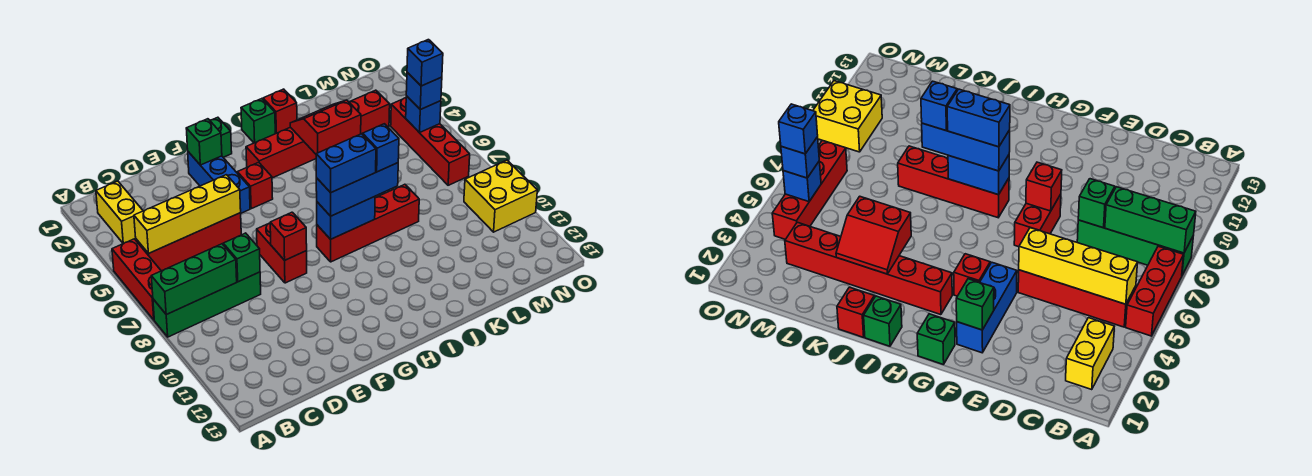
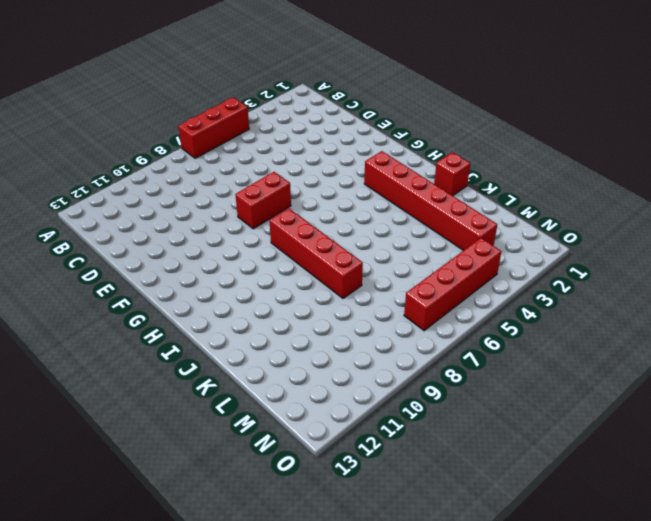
none -> green brick A8:D8 level 1
none -> yellow brick B2:B3 level 1
none -> red brick B5:E5 level 1

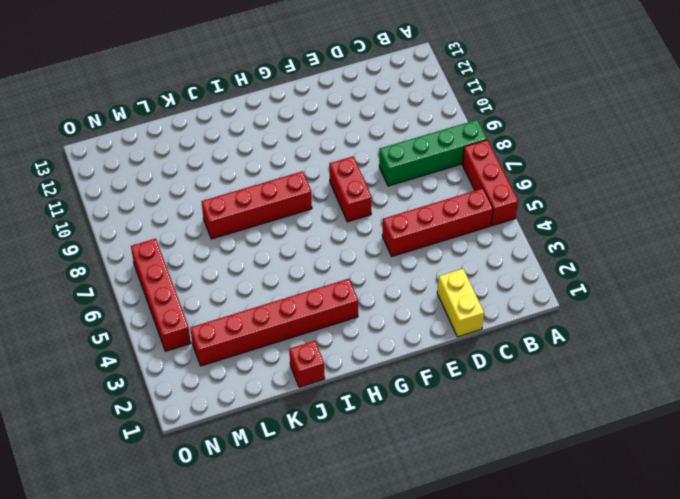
yellow brick D1:D2 level 1 -> yellow brick B2:B3 level 1
none -> blue brick F2:F4 level 1
none -> green brick G1 level 1
none -> red brick G4 level 1

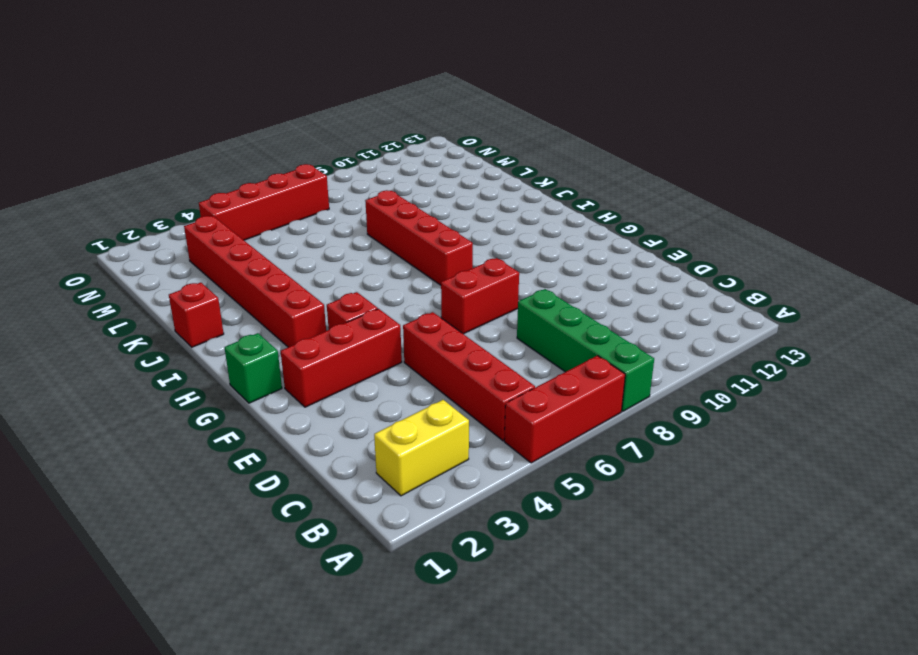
red brick F2:F4 level 1 -> blue brick F2:F4 level 1
none -> green brick I1 level 1
none -> yellow brick N9:O10 level 1
none -> green brick A8:C8 level 2

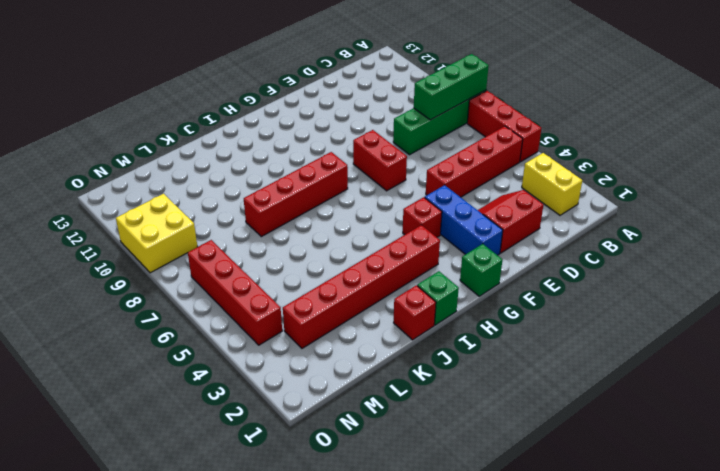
red slope D2:E3 level 1 top 2 -> red slope J3:K4 level 2 top 4
none -> yellow brick B5:E5 level 2
none -> green brick D8 level 2
none -> green brick F2 level 2

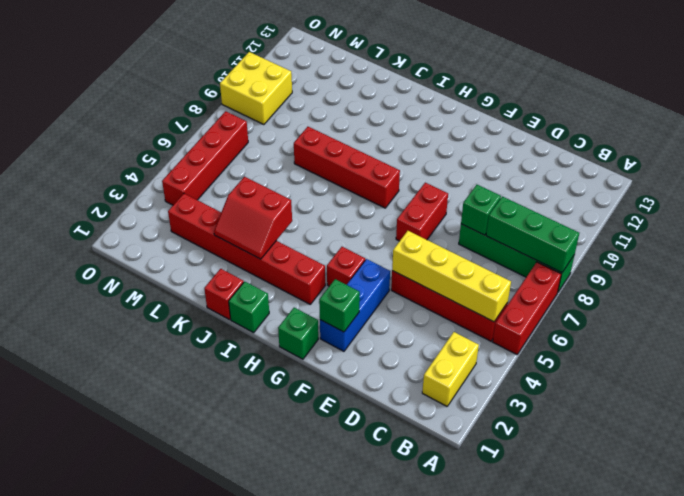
none -> red brick F8 level 2
none -> blue brick H8:I8 level 2
none -> blue brick N5 level 2

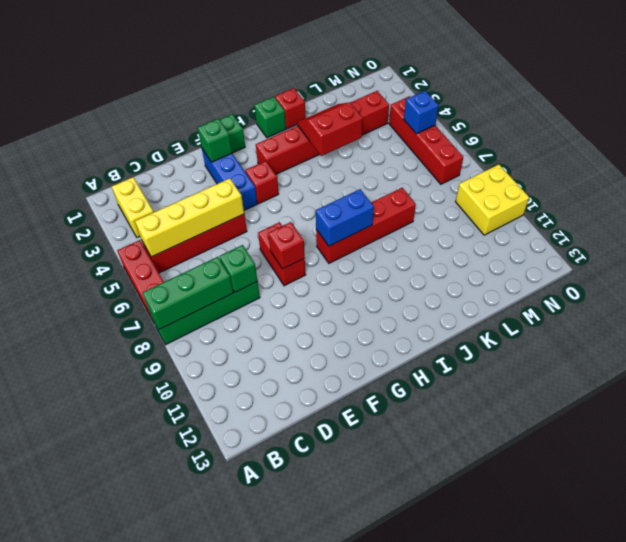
none -> blue brick H8:J8 level 3
none -> blue brick N5 level 3
none -> blue brick H8:I8 level 4

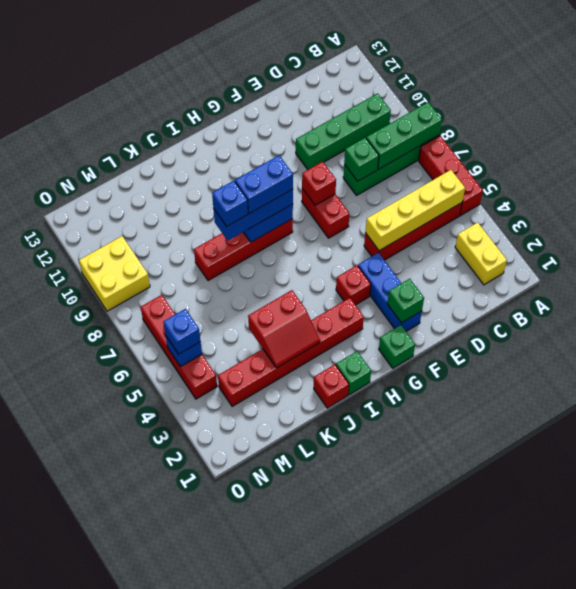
green brick B10:E10 level 1 -> none
none -> blue brick N5 level 4

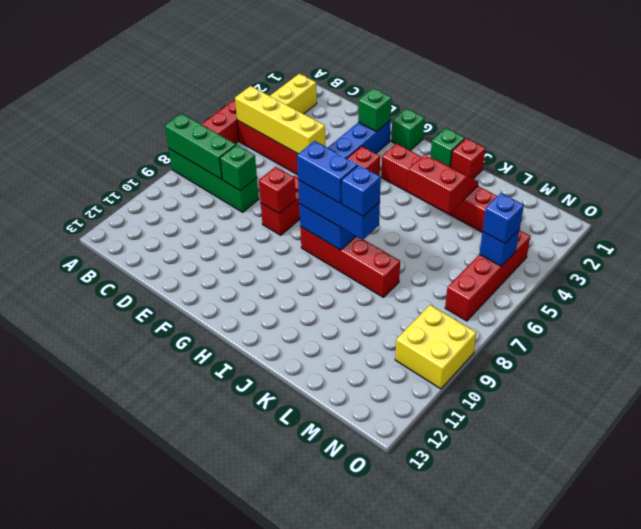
none -> blue brick N5 level 4

